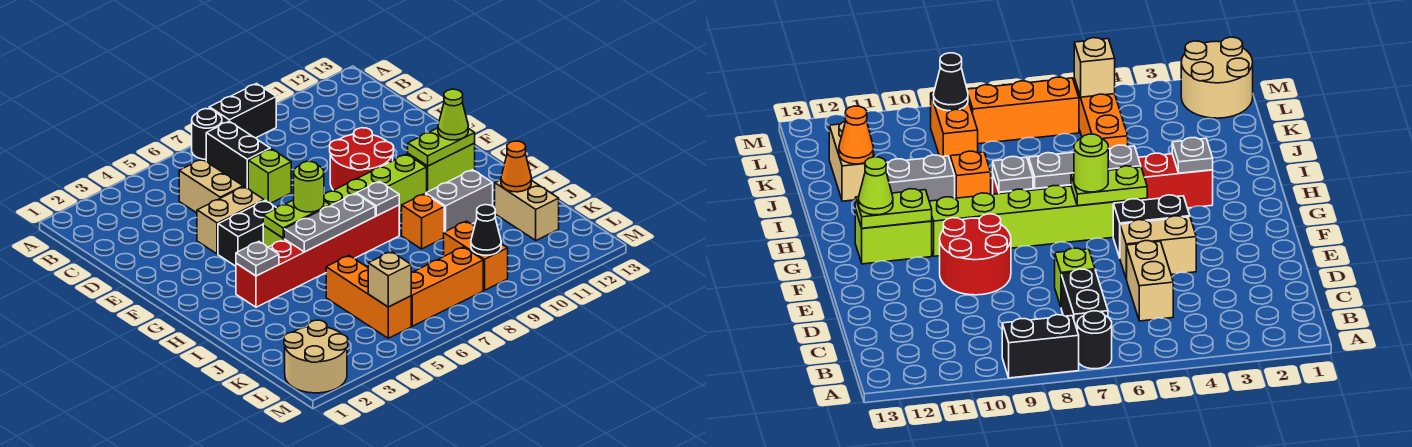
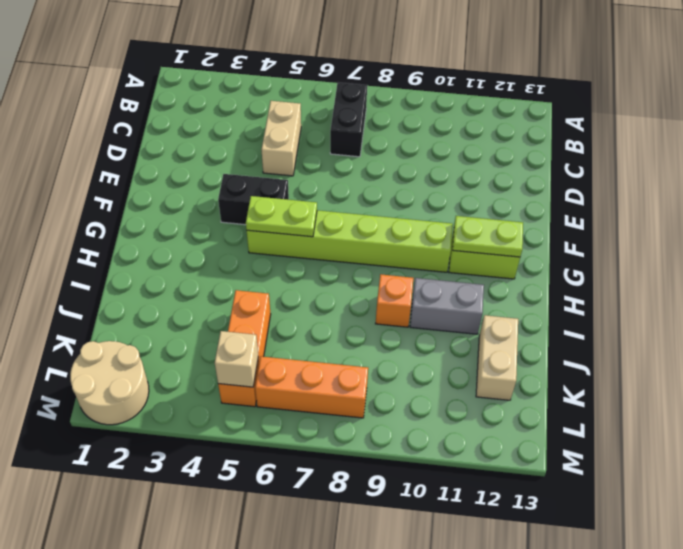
none -> black round brick A7 level 1
none -> black brick A8:A9 level 1
none -> lime brick D7 level 1

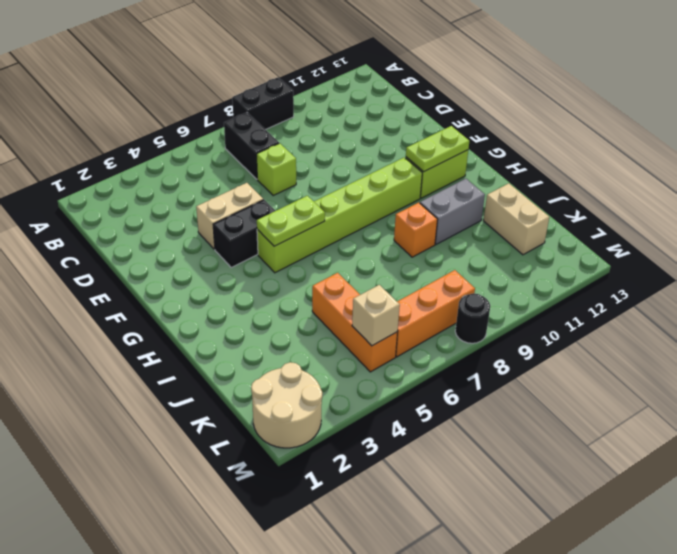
black round brick M8 level 1 -> black round brick A7 level 1
none -> tan brick C5:D5 level 1
none -> red round brick E9:F10 level 1
none -> red brick H3:H8 level 1

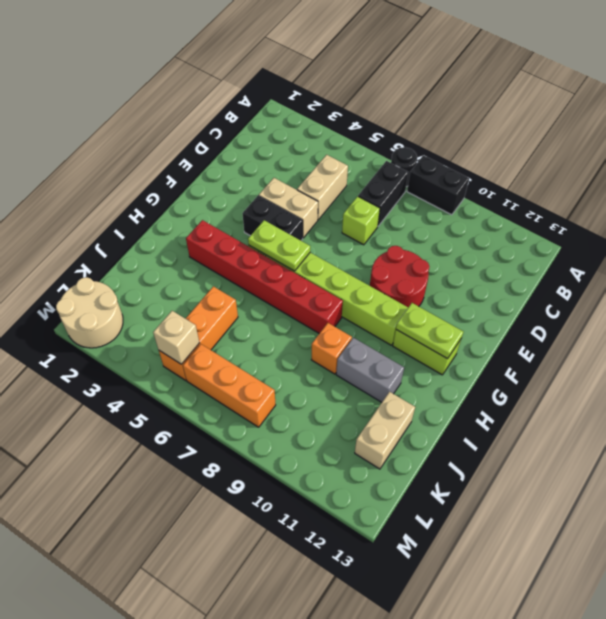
none -> orange brick K9:L9 level 1
none -> grey plate H3 level 2
none -> grey plate H5:H7 level 2

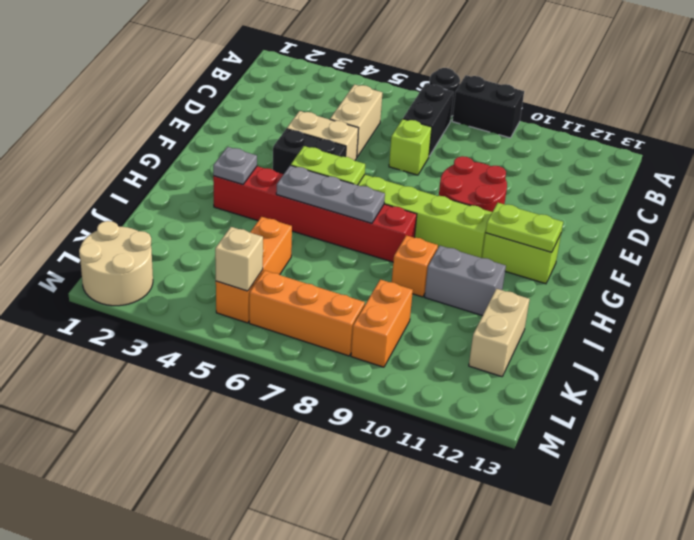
none -> grey plate H8 level 2
none -> orange cone J12 level 2
none -> black cone L9 level 2

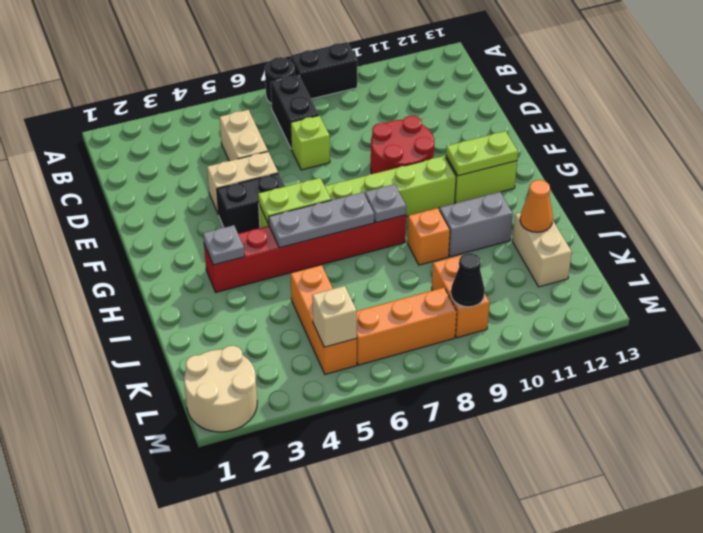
none -> lime round brick G6 level 3
none -> lime cone G12 level 3

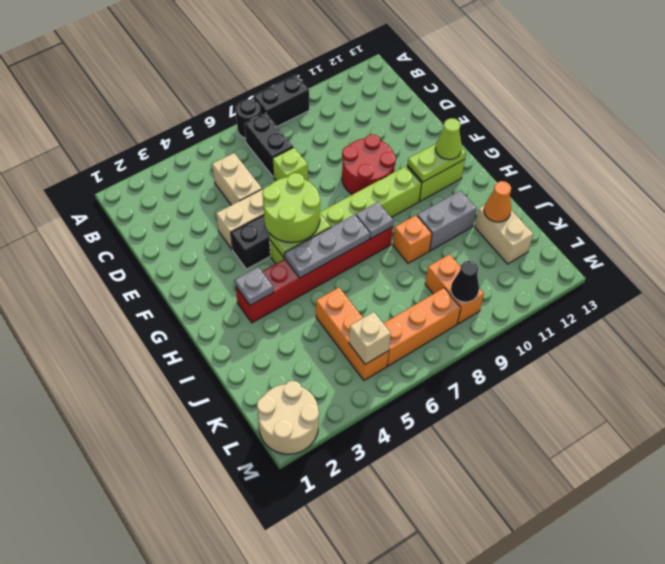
lime round brick F5:G6 level 3 -> lime round brick G6 level 3

